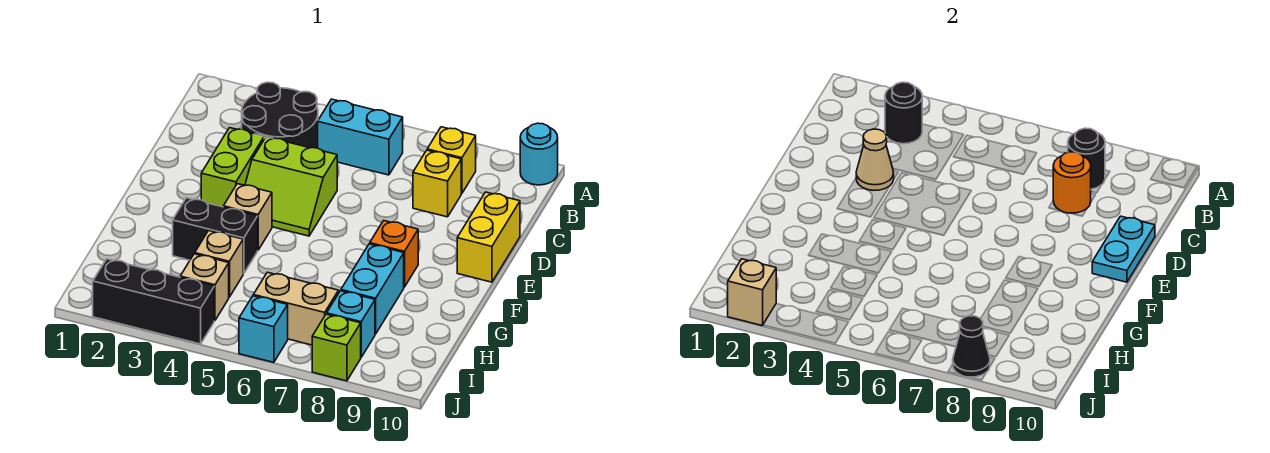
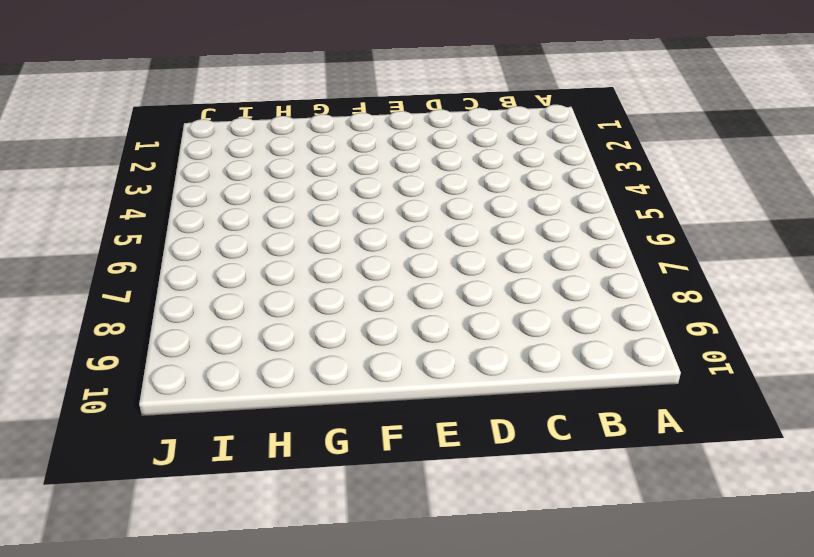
none -> cyan round brick A10 level 1
none -> black round brick B3:C4 level 1
none -> cyan brick B5:B6 level 1

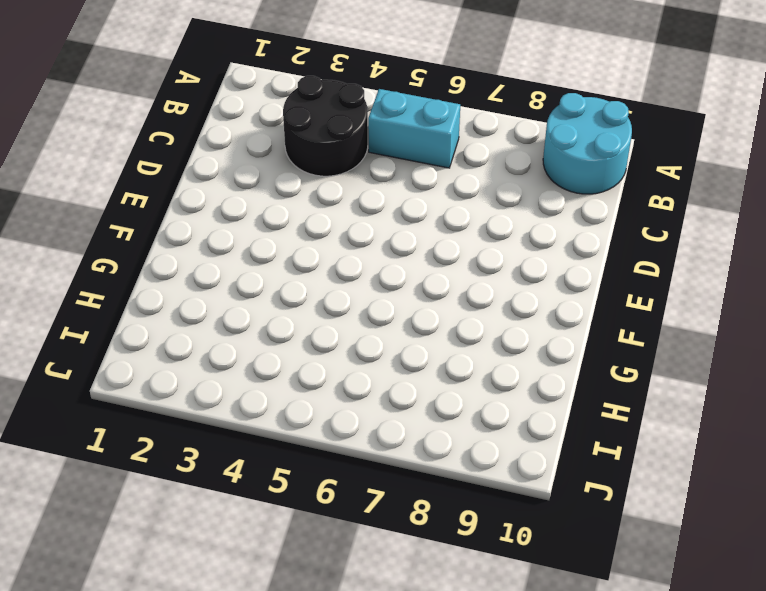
cyan round brick A9:B10 level 1 -> cyan round brick A10 level 1
none -> yellow brick B8 level 1
none -> yellow brick C8 level 1
none -> lime brick D3:E3 level 1

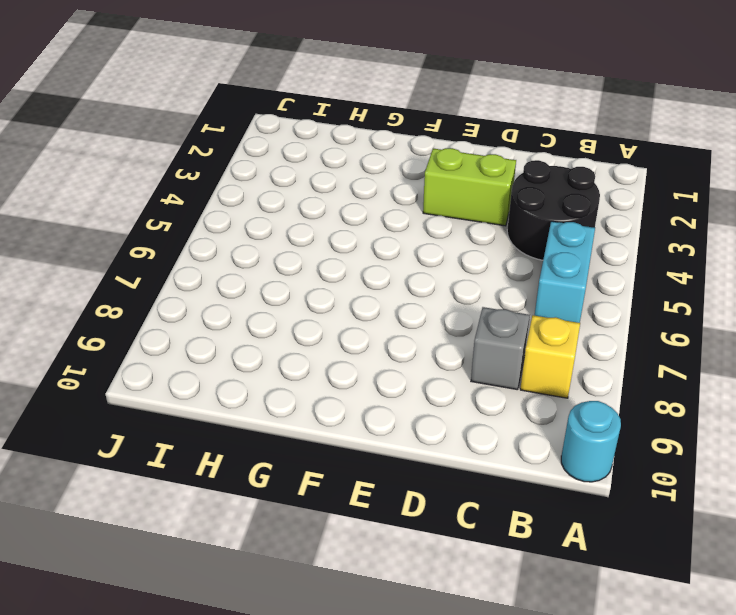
grey brick C8 level 1 -> yellow brick C8 level 1
none -> lime slope D4:E5 level 1 top D
none -> yellow brick D10:E10 level 1
none -> tan brick F4 level 1

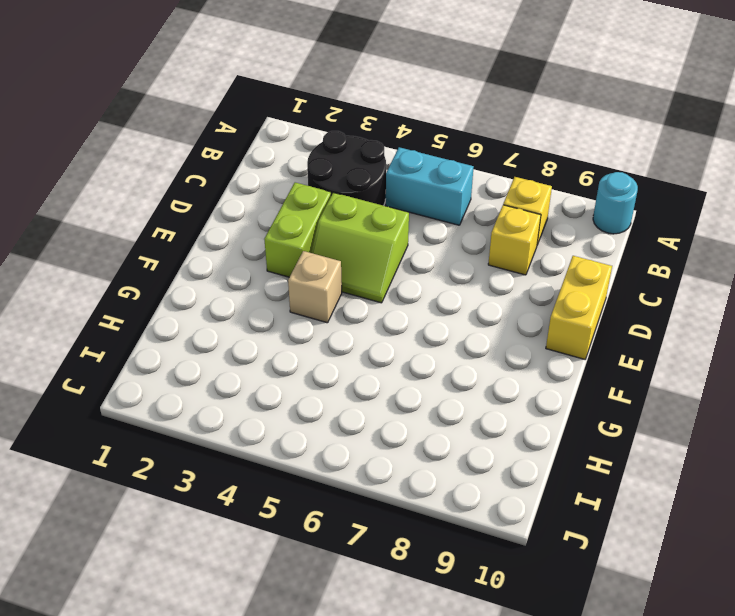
none -> orange brick F8 level 1
none -> black brick G3:G4 level 1
none -> cyan brick G8:H8 level 1

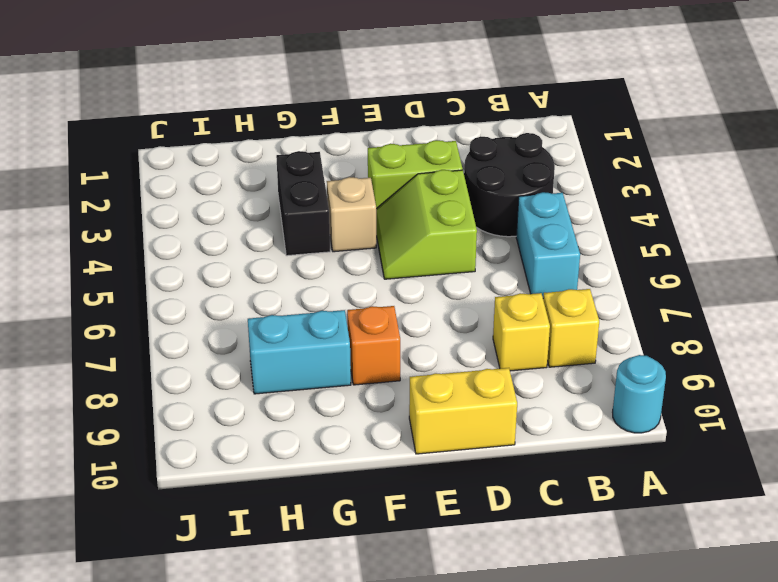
none -> tan brick H4 level 1
none -> tan brick I4 level 1
none -> tan brick I6:I7 level 1

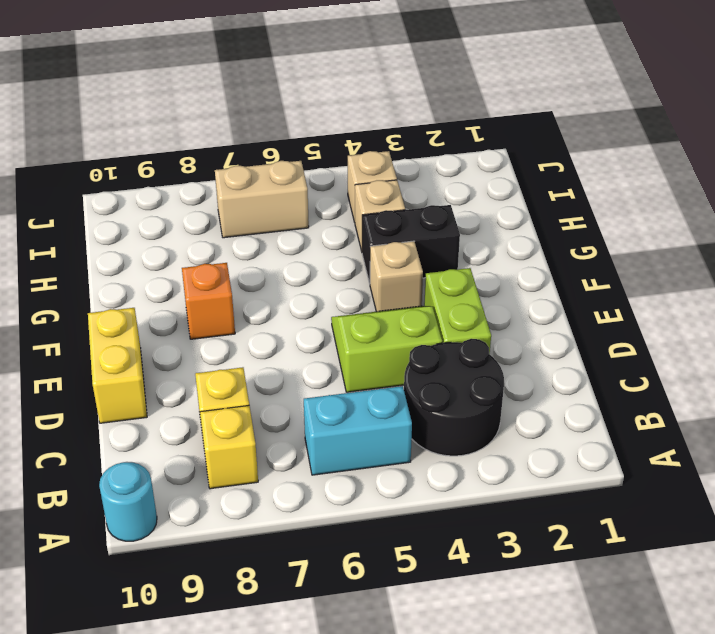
none -> cyan brick G8:H8 level 1
none -> cyan brick I8 level 1
none -> black brick J2:J4 level 1

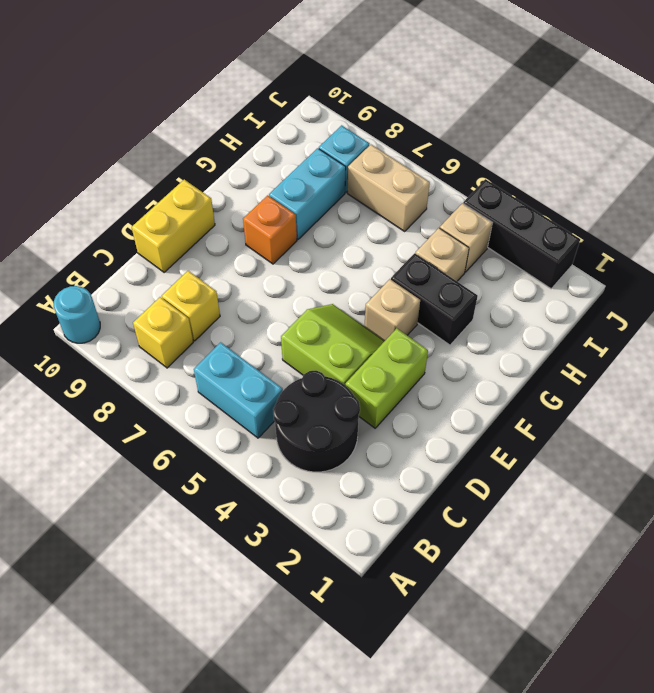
none -> cyan brick J6 level 1
none -> lime brick J8 level 1
none -> black round brick B3 level 2

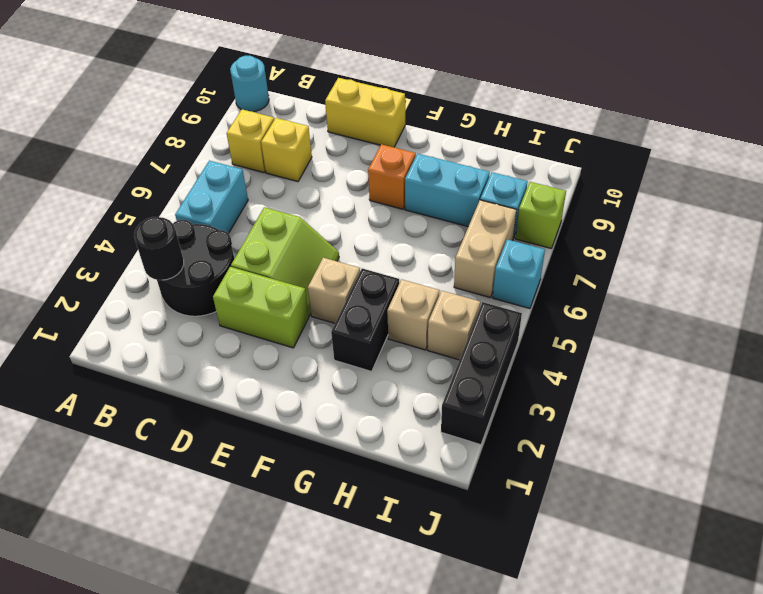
none -> black round brick B8 level 2
none -> orange round brick C8 level 2
none -> tan cone D3 level 2

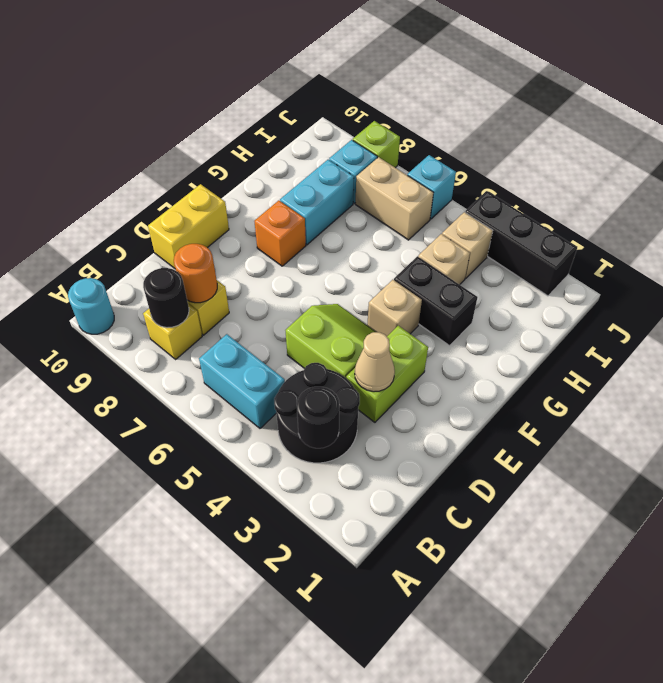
none -> cyan plate D10:E10 level 2
none -> tan brick J2 level 2
none -> black cone J8 level 2

